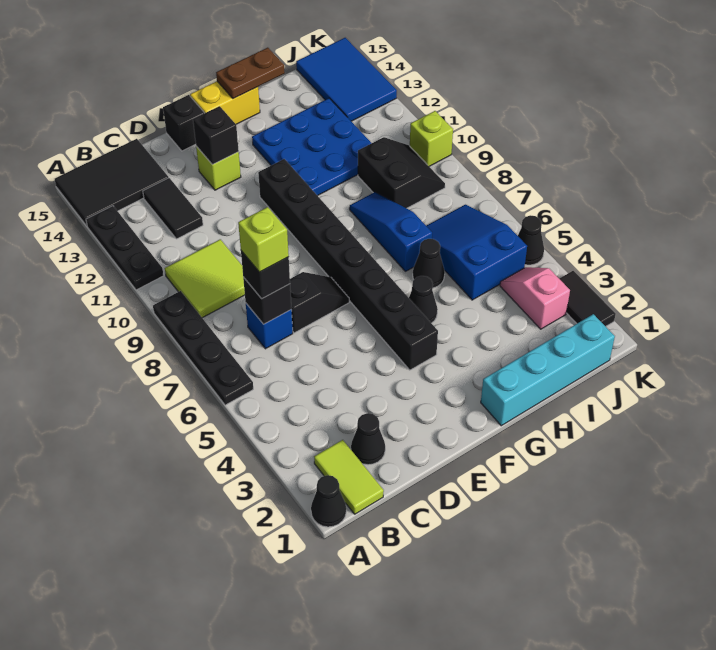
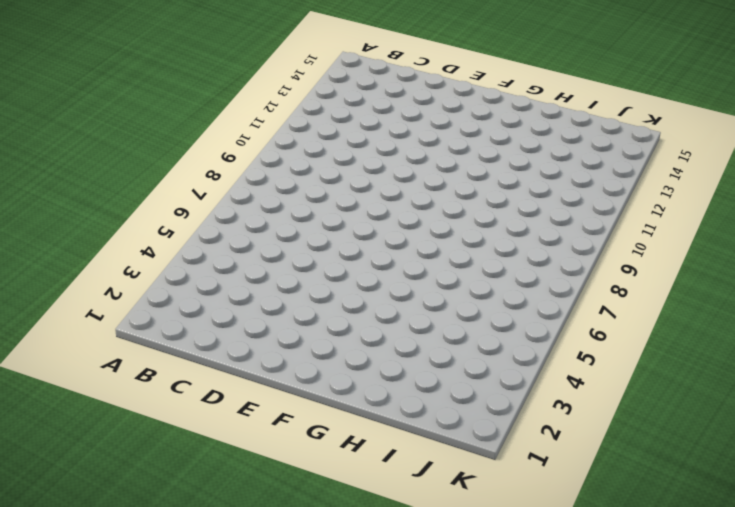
none -> black cone A1 level 1
none -> black plate A6:A9 level 1
none -> black plate A11:A13 level 1
none -> black tile A14:C15 level 1

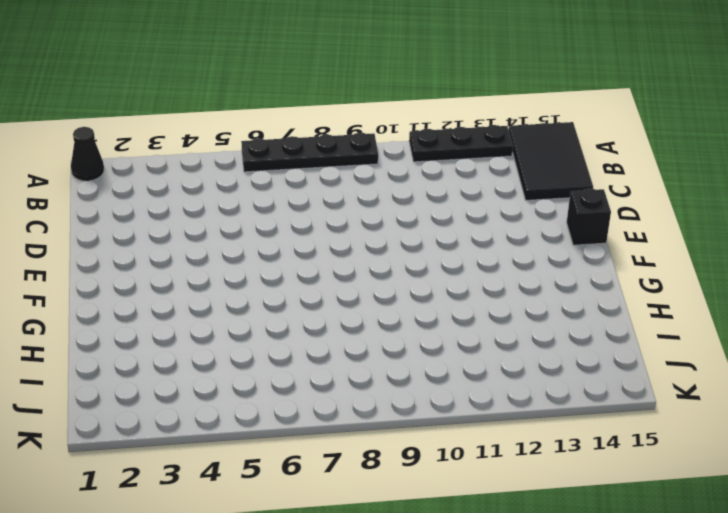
none -> lime tile B1:B2 level 1
none -> lime tile B9:C10 level 1
none -> black cone C2 level 1
none -> blue brick C7 level 1

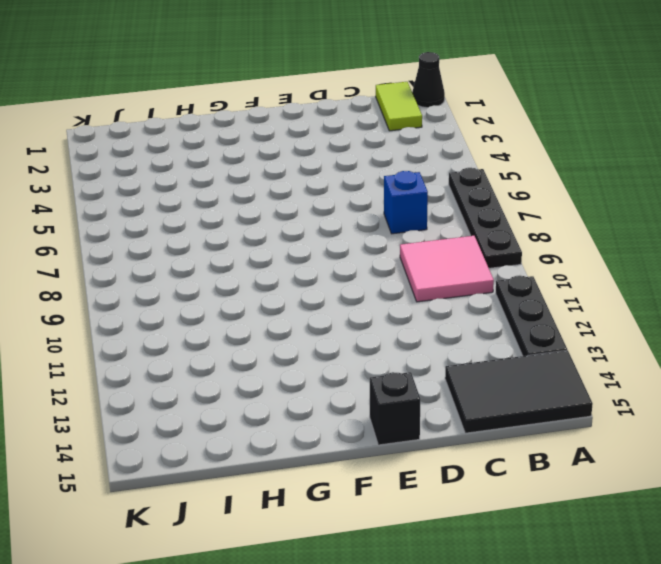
pink tile B9:C10 level 1 -> lime tile B9:C10 level 1
none -> black cone C2 level 1
none -> black tile C12:C13 level 1
none -> black slope D7:E7 level 1 top D
none -> lime brick E13 level 1

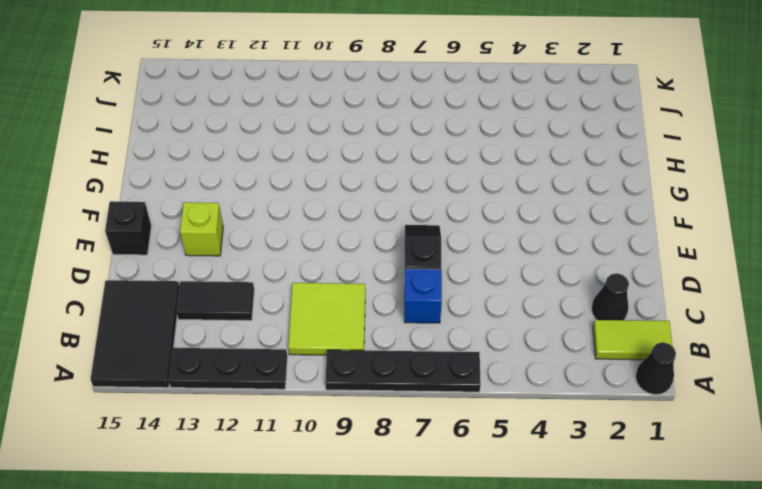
none -> black brick F4:F11 level 1
none -> yellow brick F15:G15 level 1
none -> cyan brick G1:J1 level 1
none -> black cone G5 level 1

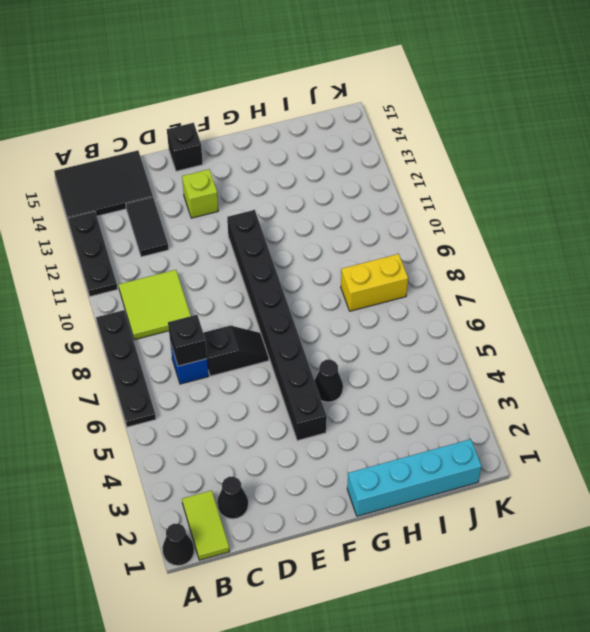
yellow brick I8:J8 level 1 -> yellow brick F15:G15 level 1
none -> blue plate G11:I13 level 1
none -> black cone H6 level 1
none -> blue slope H7:H9 level 1 top 7
none -> blue slope I5:J7 level 1 top 5

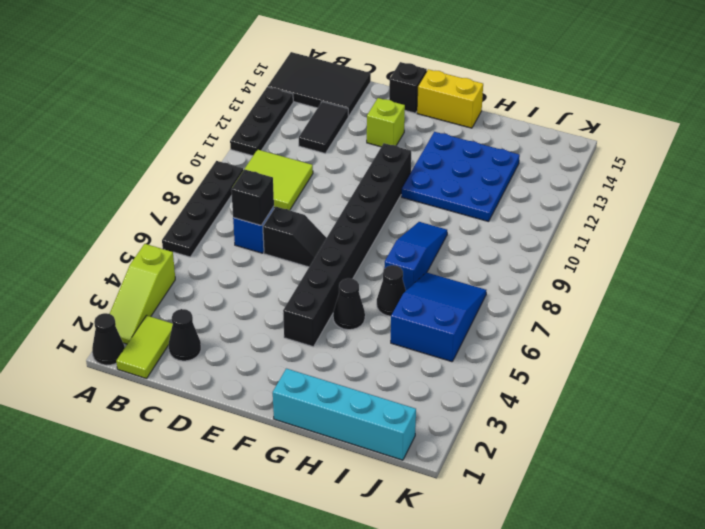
lime slope A2:A4 level 1 top 4 -> none
none -> black slope I9:J10 level 1 top I
none -> pink slope J3:J4 level 1 top 3
none -> blue tile J13:K15 level 1
none -> black tile K2:K3 level 1

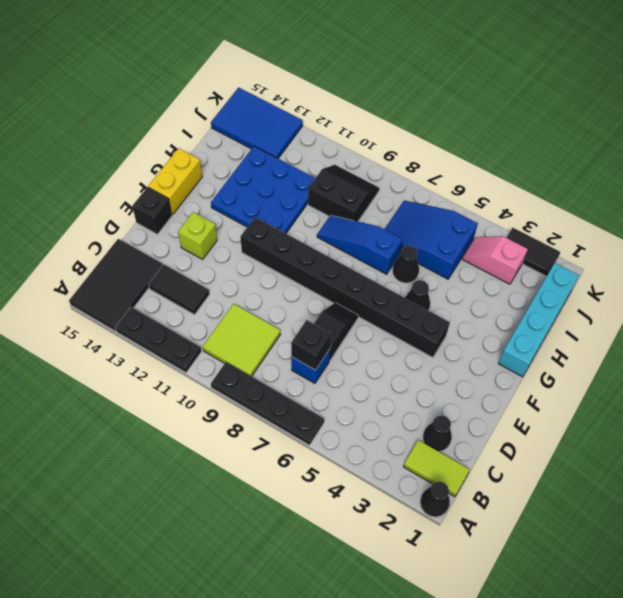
none -> black cone K5 level 1
none -> lime brick K10 level 1
none -> black brick E13 level 2
none -> brown plate G15:H15 level 2

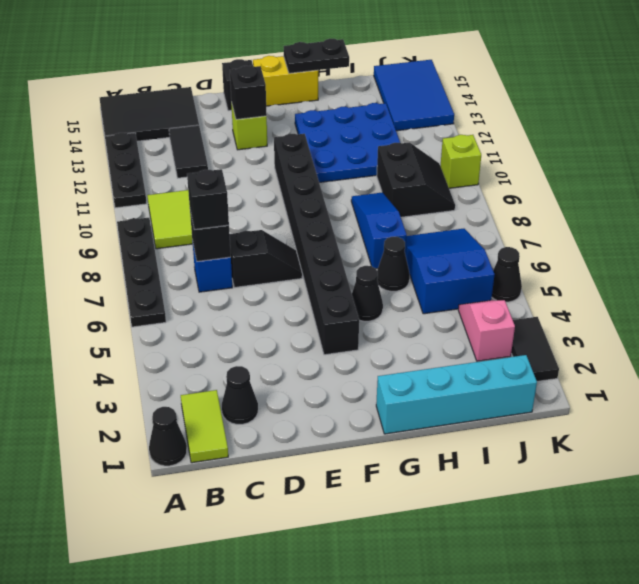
black plate G15:H15 level 2 -> brown plate G15:H15 level 2
none -> lime brick C7 level 4

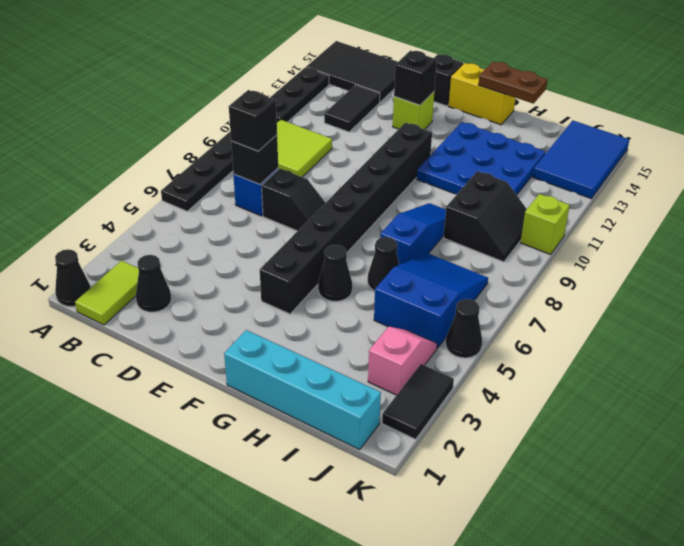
none -> lime brick C7 level 4

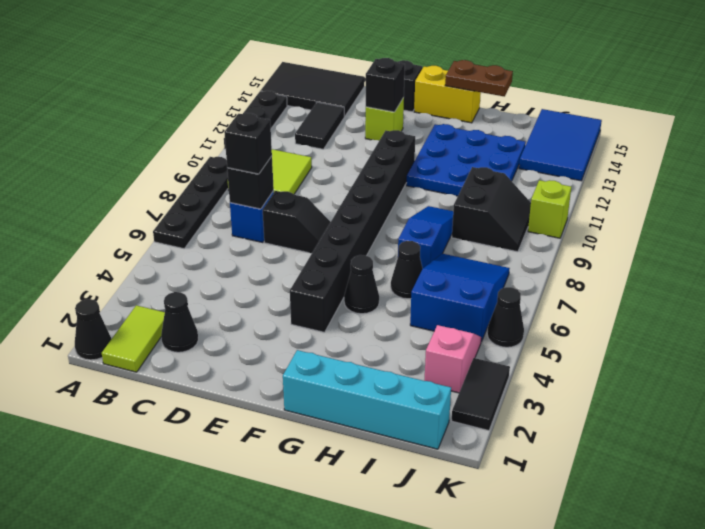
none -> lime brick C7 level 4

